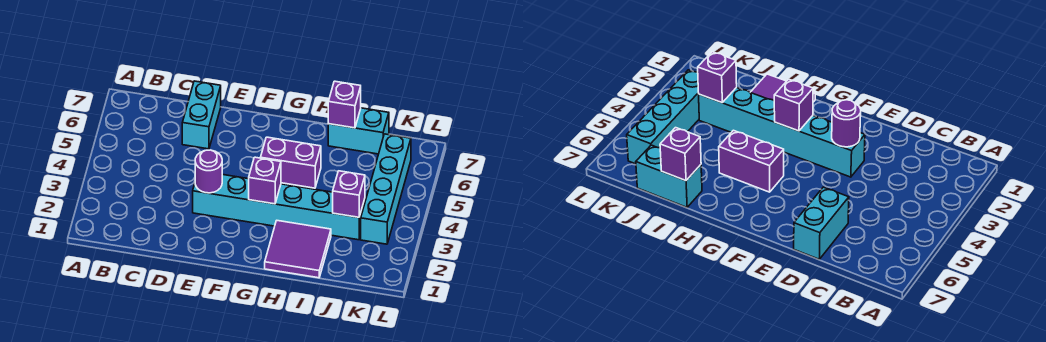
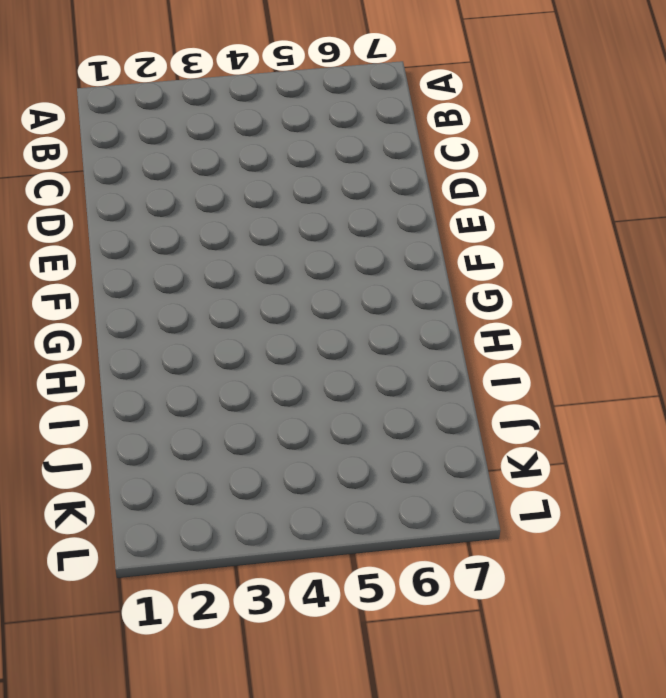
none -> cyan brick D6:D7 level 1
none -> cyan brick E3:J3 level 1

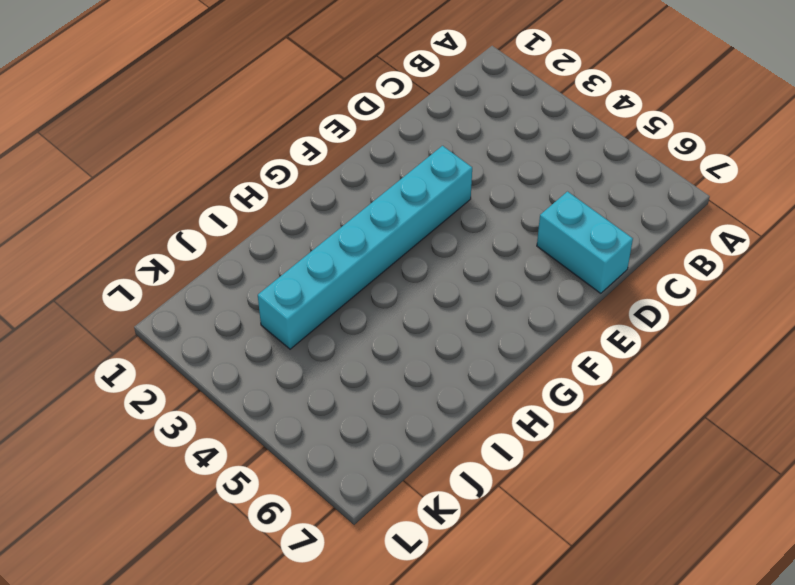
none -> purple brick G5:H5 level 1
none -> purple tile H1:I2 level 1

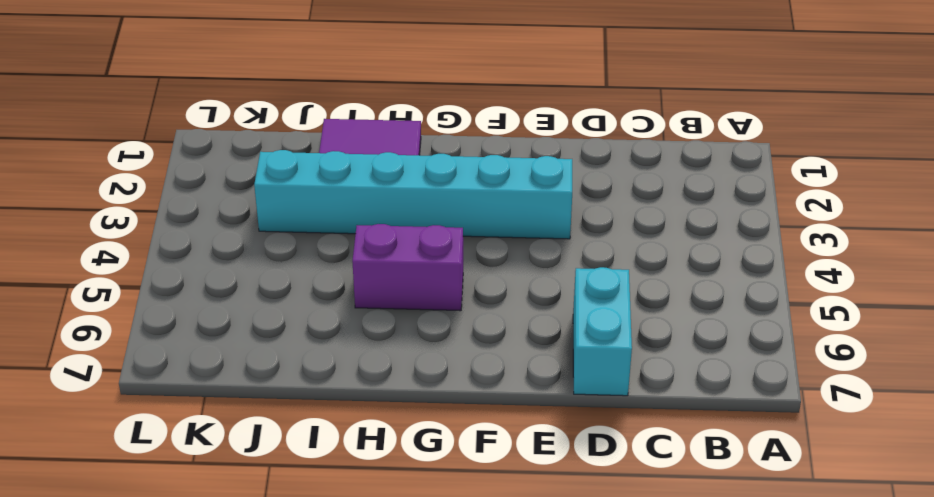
none -> cyan brick I7:J7 level 1
none -> cyan brick K3:K6 level 1

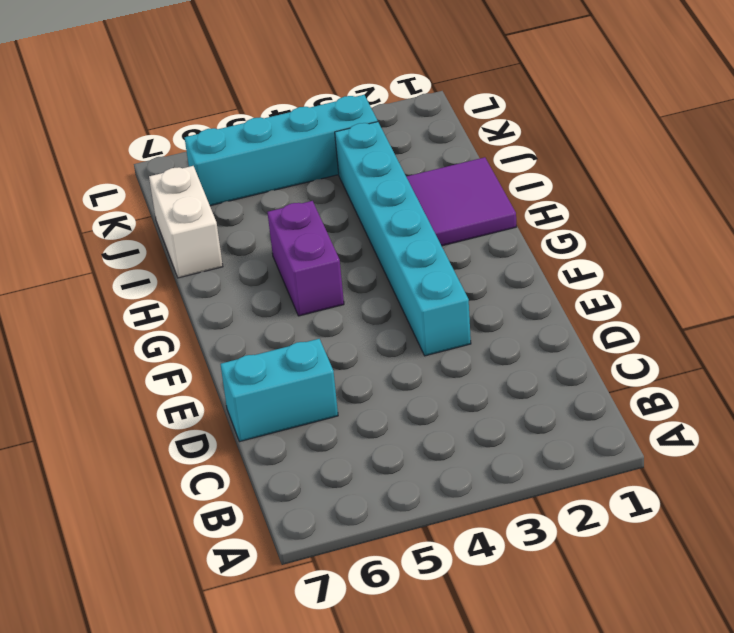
white brick I7:J7 level 1 -> cyan brick I7:J7 level 1
none -> purple round brick E3 level 2
none -> purple brick G3 level 2

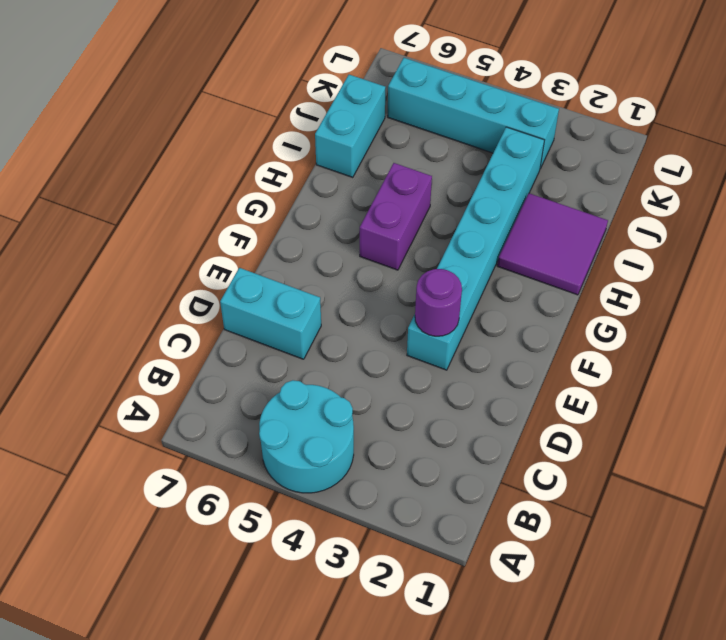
cyan round brick A4:B5 level 1 -> none
none -> purple brick G3 level 2
none -> purple brick I7 level 2

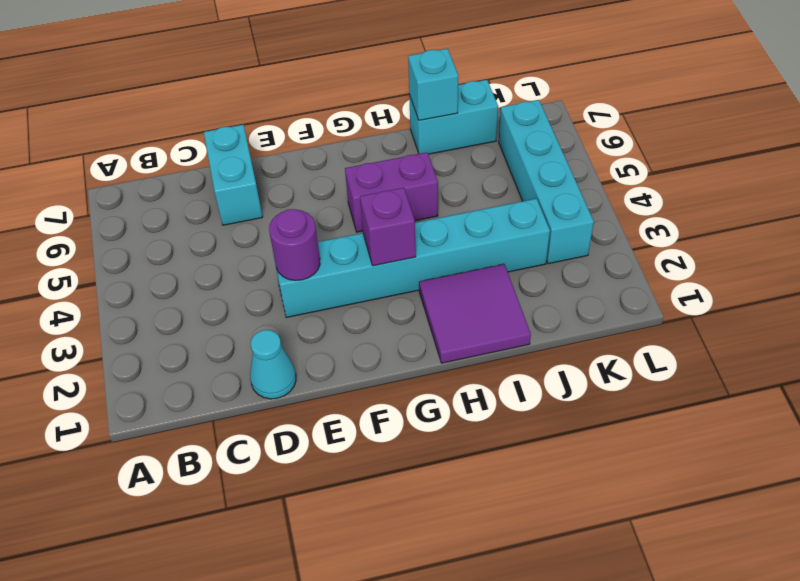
cyan cone D1 level 1 -> none
cyan brick I7 level 2 -> purple brick I7 level 2
none -> purple brick J3 level 2

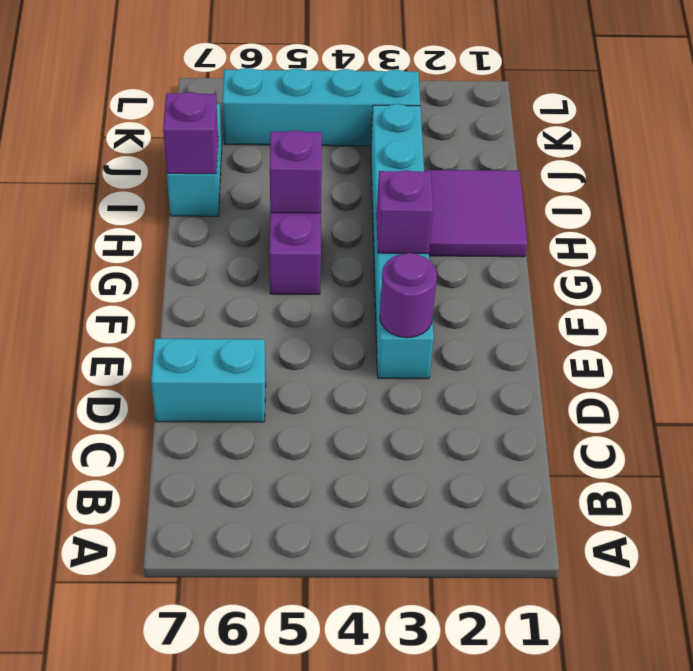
purple brick H5 level 2 -> purple brick J3 level 2

